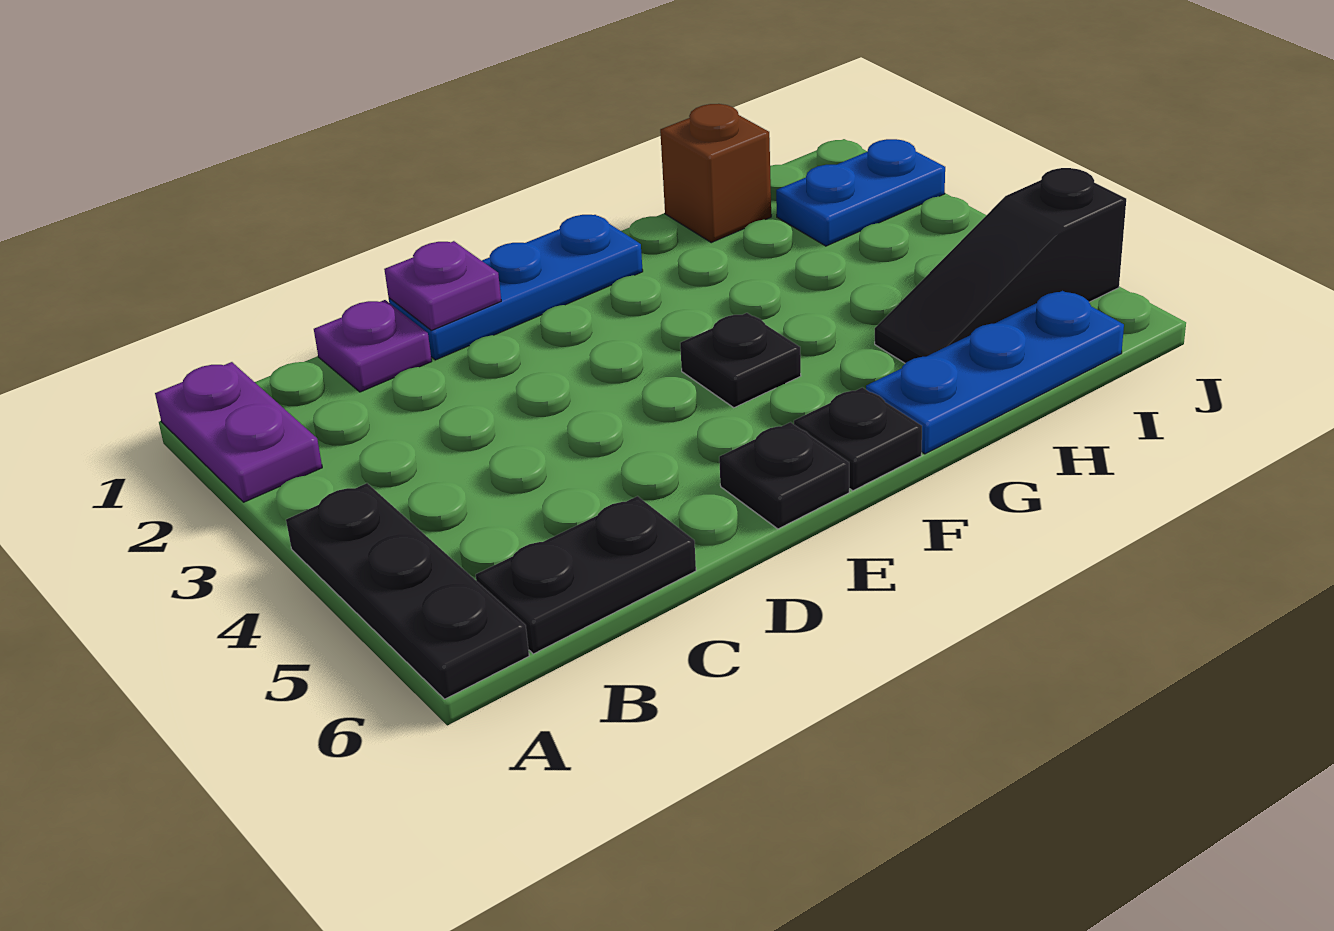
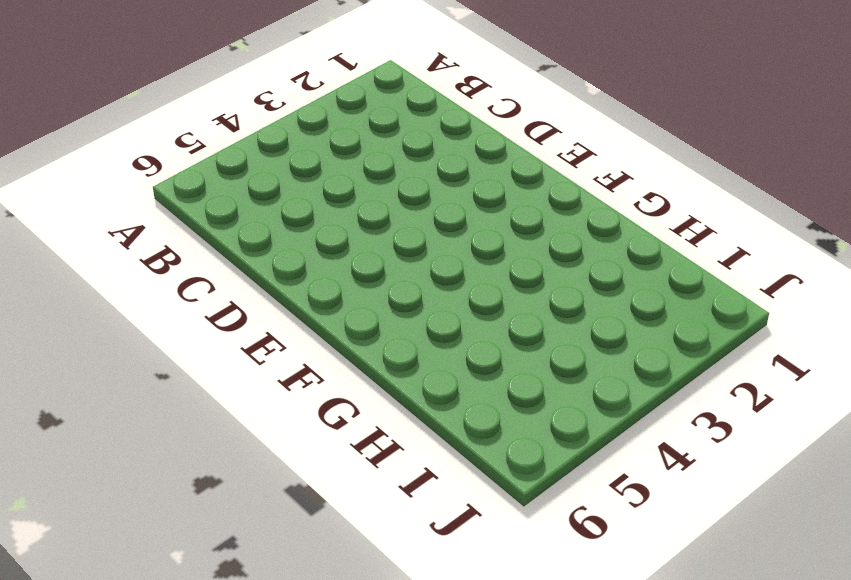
none -> purple plate A1:A2 level 1
none -> black plate A4:A6 level 1
none -> black plate B6:C6 level 1

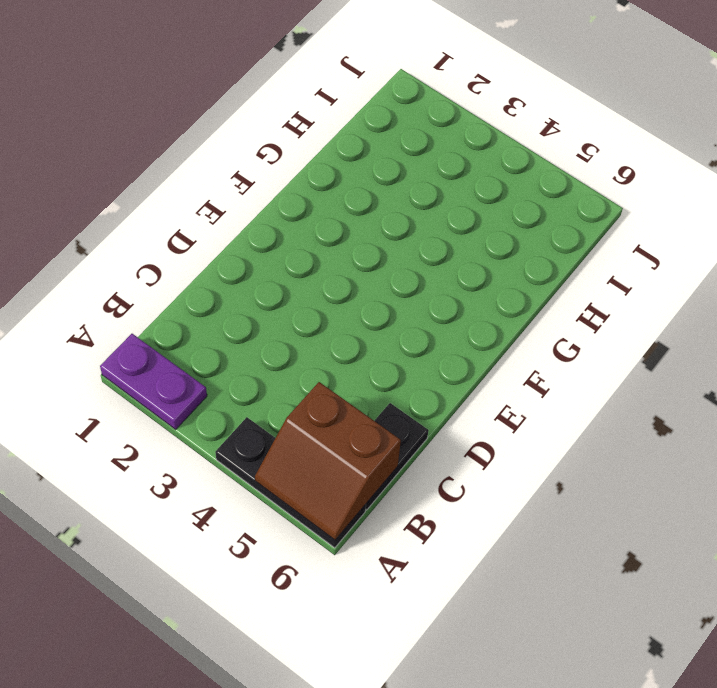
brown slope A5:B6 level 2 top B -> none
none -> purple plate C1 level 1
none -> blue plate D1:F1 level 1
none -> black plate E6 level 1

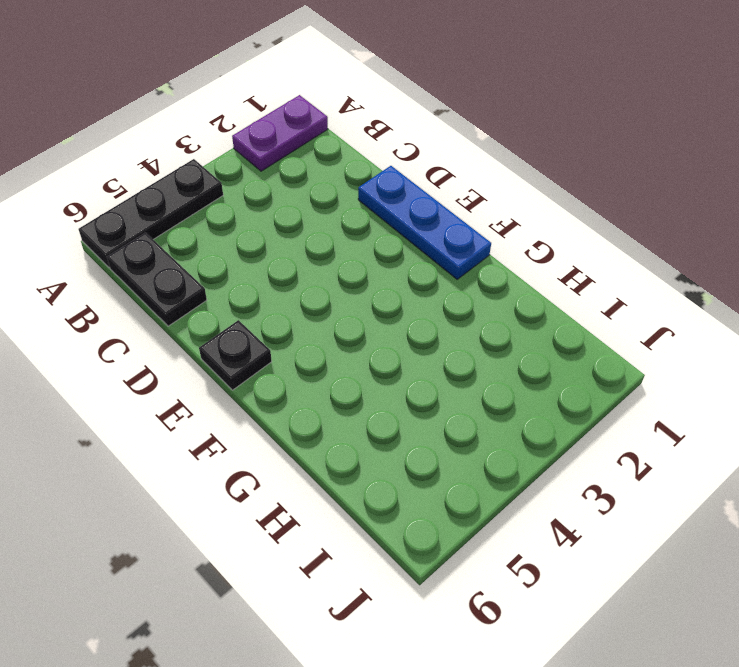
none -> purple plate C1 level 1
none -> black plate F4 level 1
none -> black plate F6 level 1

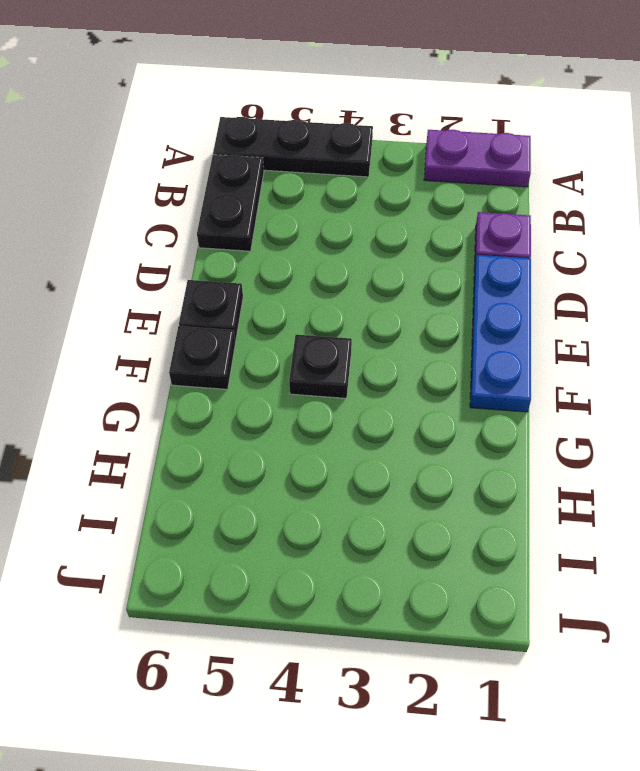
none -> blue plate G6:I6 level 1
none -> brown brick H1 level 1
none -> black slope H5:J5 level 1 top J

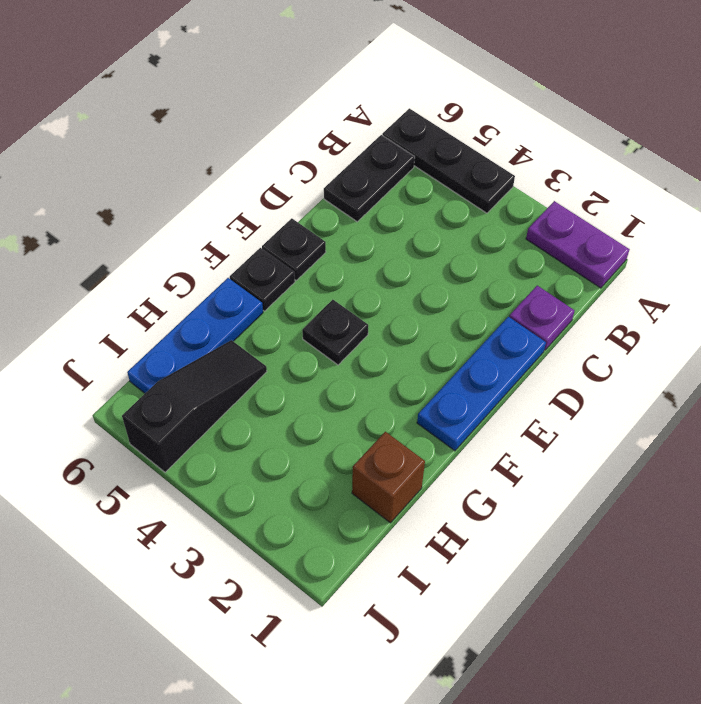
none -> blue plate I2:J2 level 1
none -> purple plate D1 level 2

